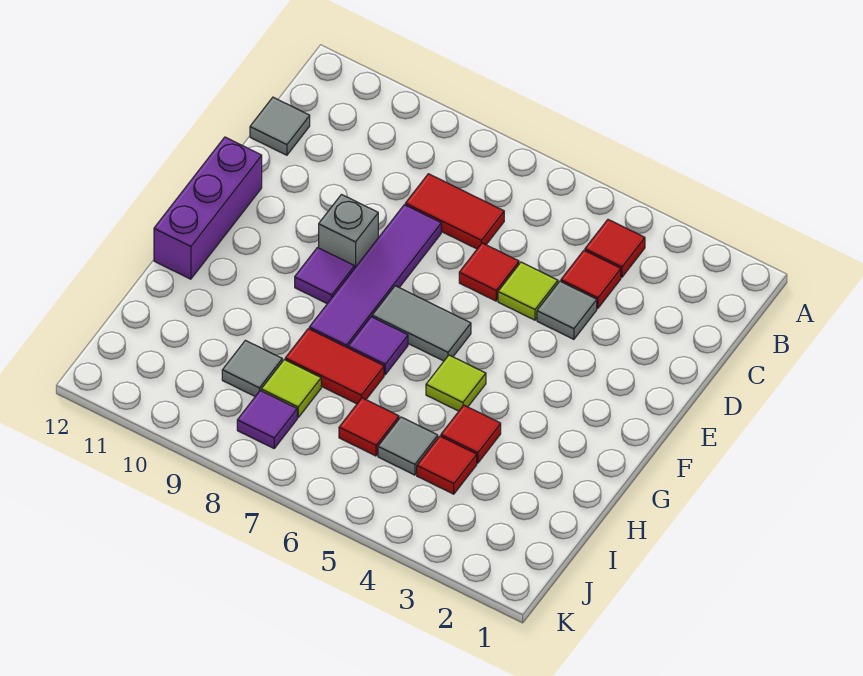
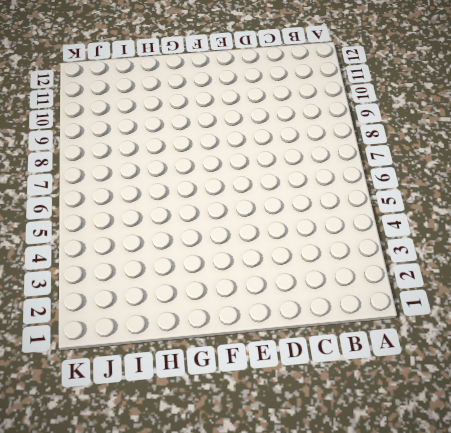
none -> red tile B4 level 1
none -> red tile C4 level 1
none -> red tile C7:C8 level 1

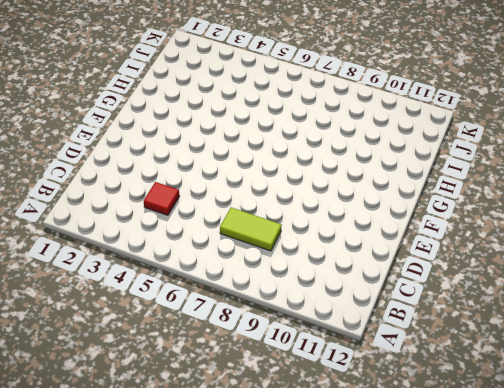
lime tile C7:C8 level 1 -> red tile C7:C8 level 1
none -> red tile B4 level 1
none -> grey tile C12 level 1
none -> grey tile D4 level 1

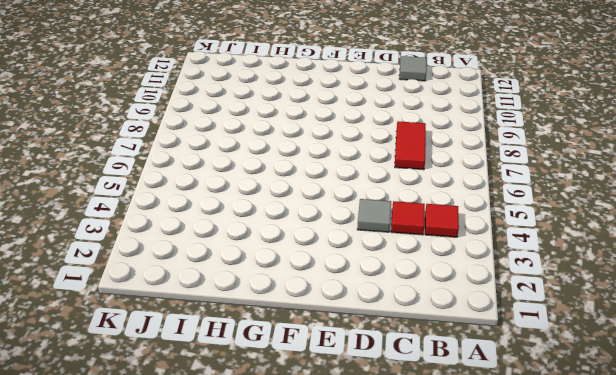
none -> lime tile D5 level 1
none -> red tile D6 level 1
none -> purple tile D8:G8 level 1

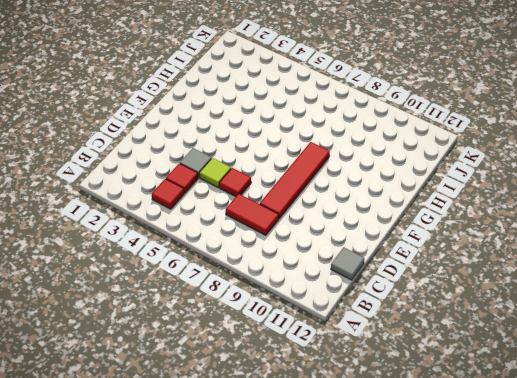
red tile D8:G8 level 1 -> purple tile D8:G8 level 1
none -> grey brick E9 level 1
none -> purple brick E12:G12 level 1
none -> grey tile F6:F7 level 1

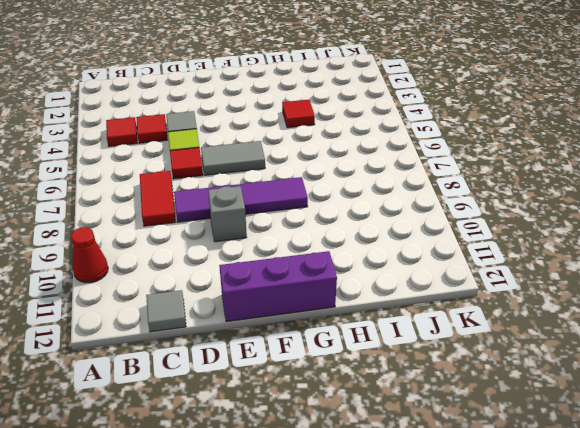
red cone A10 level 1 -> none
grey tile E6:F6 level 1 -> grey tile F6:F7 level 1
none -> purple tile F9 level 1
none -> lime tile G5 level 1
none -> purple tile G7 level 1

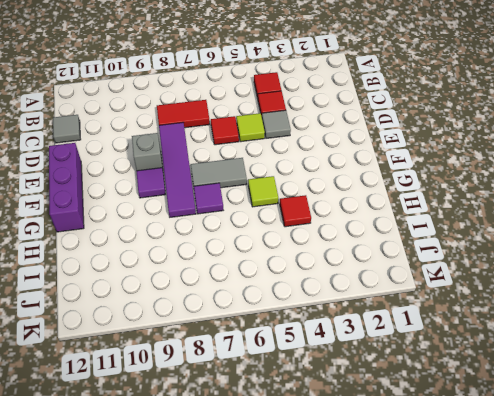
none -> red tile H7:H8 level 1
none -> red tile I4 level 1
none -> grey tile I5 level 1

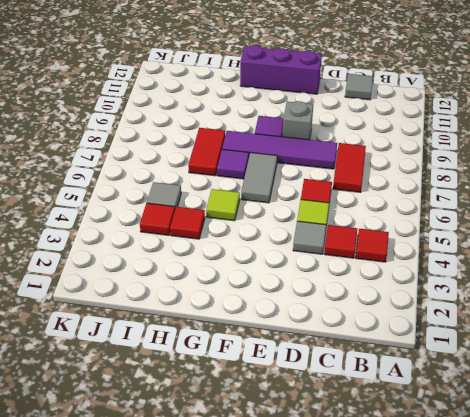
none -> red tile I6 level 1
none -> lime tile I8 level 1
none -> grey tile I9 level 1

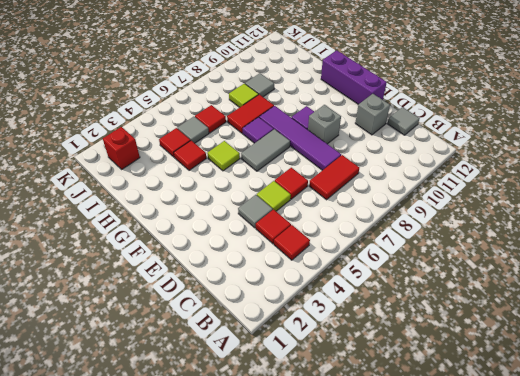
grey brick D11 level 1 -> none
red brick J2 level 1 -> none
none -> purple tile J8 level 1

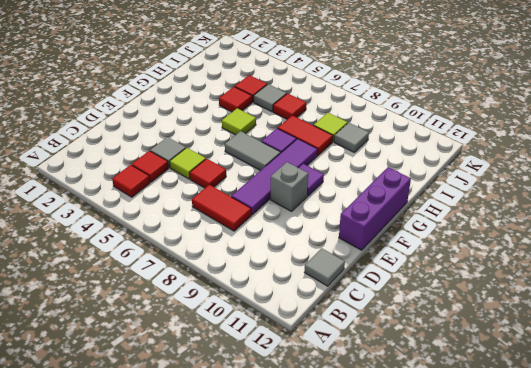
none -> purple tile J8 level 1

